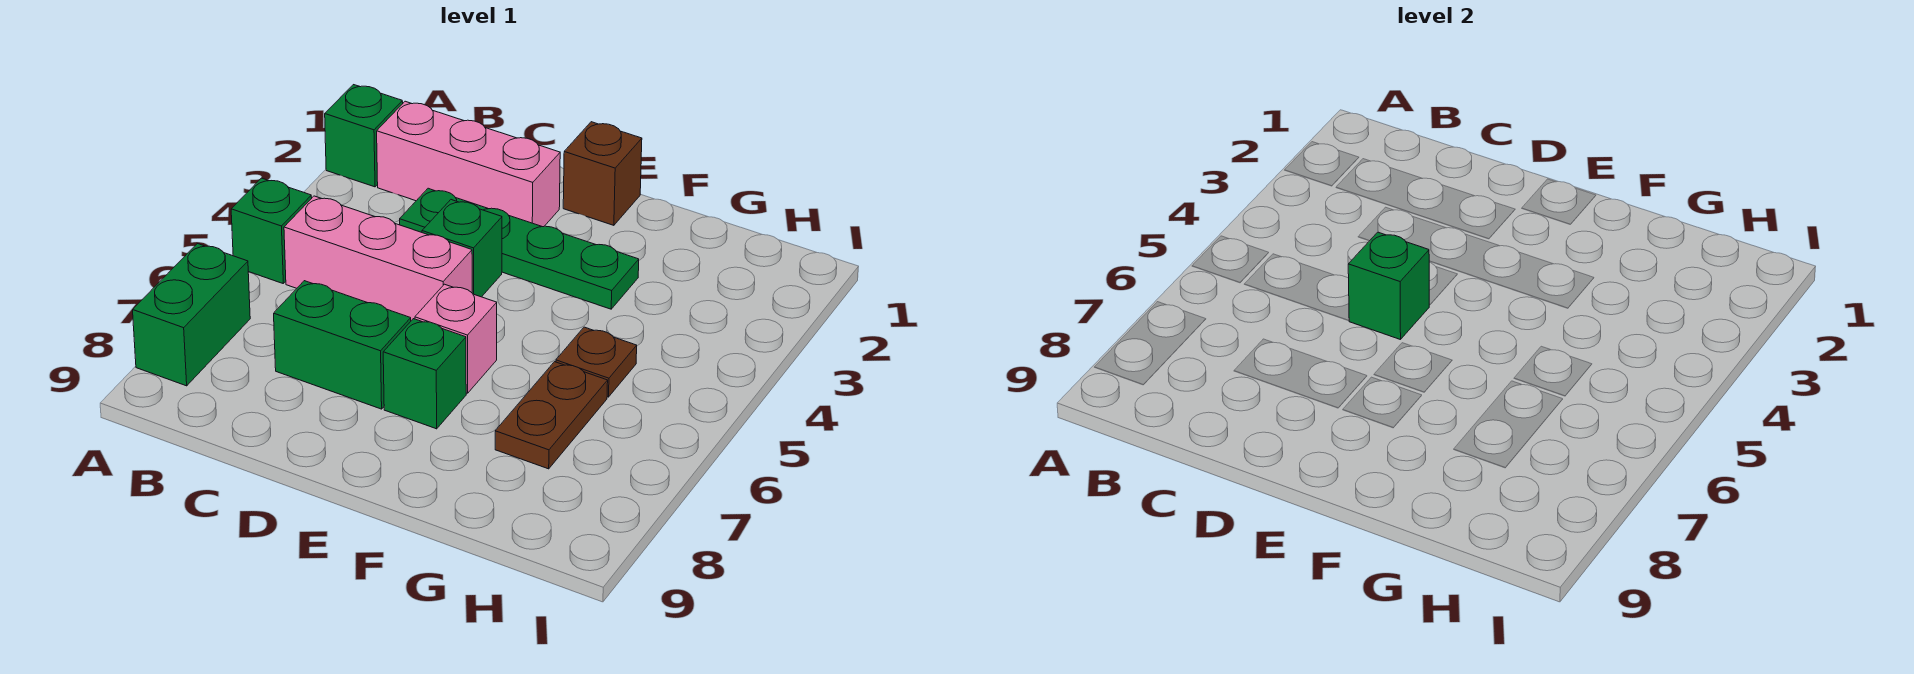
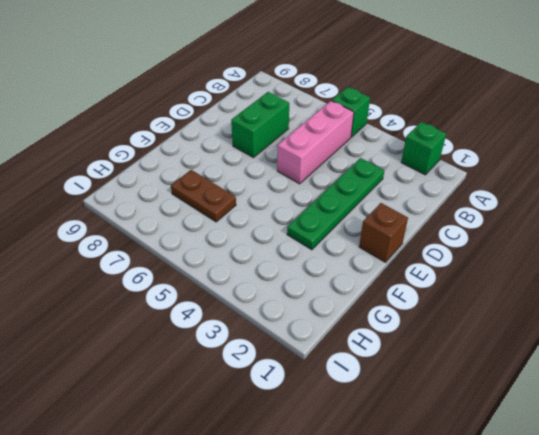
none -> green brick A7:A8 level 1
none -> pink brick B2:D2 level 1
none -> green brick D4 level 1

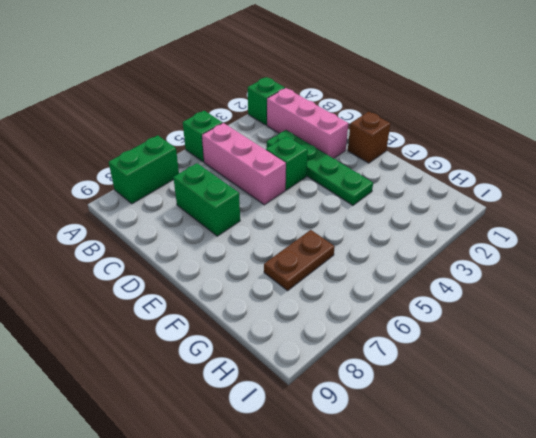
none -> pink brick E6 level 1
none -> green brick E7 level 1
none -> brown plate G5 level 1

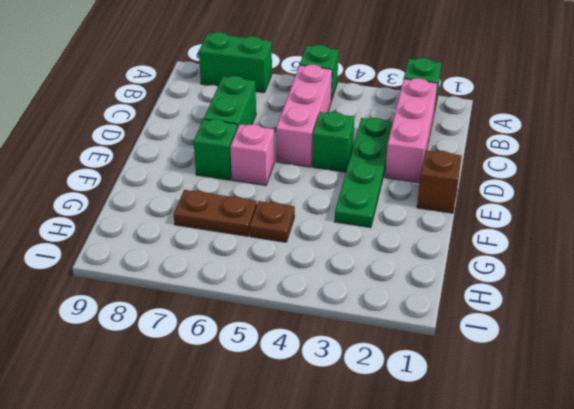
none -> green brick D5 level 2

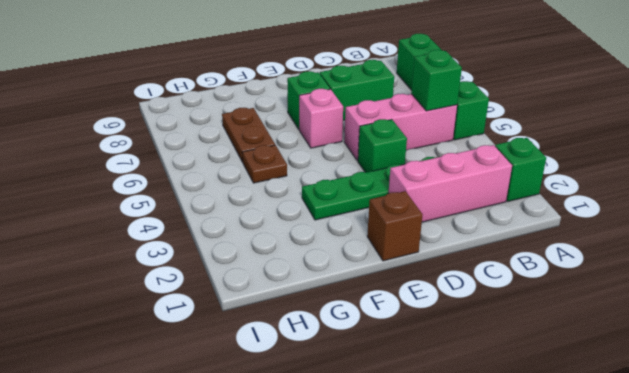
green brick B5 level 2 -> green brick D5 level 2

